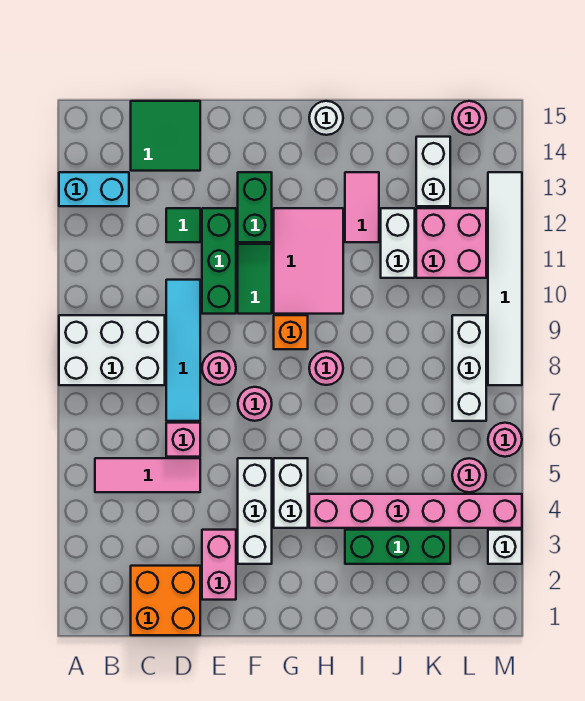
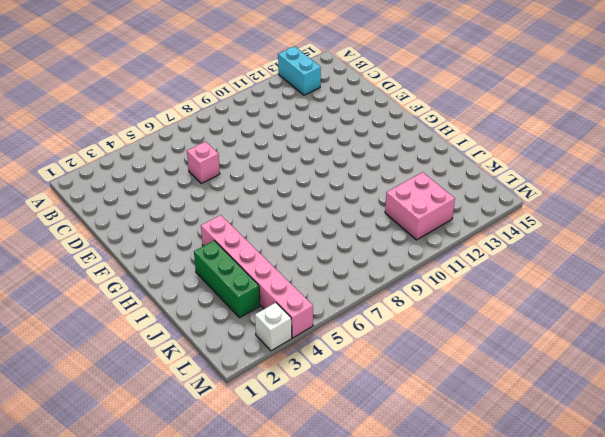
none -> white brick A8:C9 level 1
none -> pink tile B5:D5 level 1
none -> orange brick C1:D2 level 1
none -> green tile C14:D15 level 1

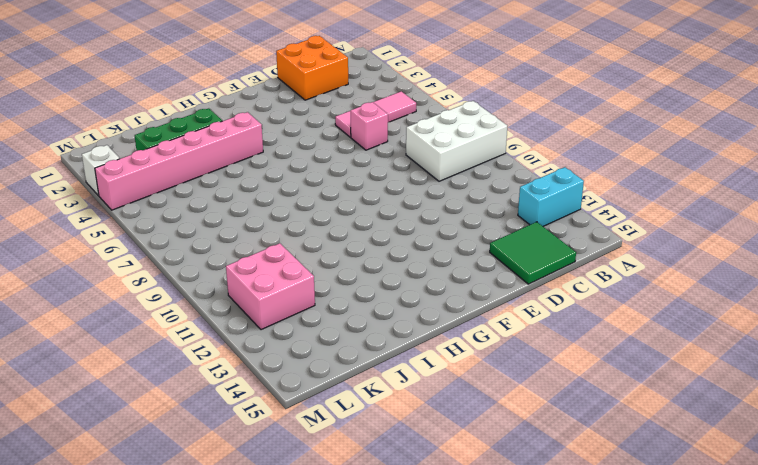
none -> cyan tile D7:D10 level 1
none -> green tile D12 level 1
none -> pink brick E2:E3 level 1
none -> pink round brick E8 level 1

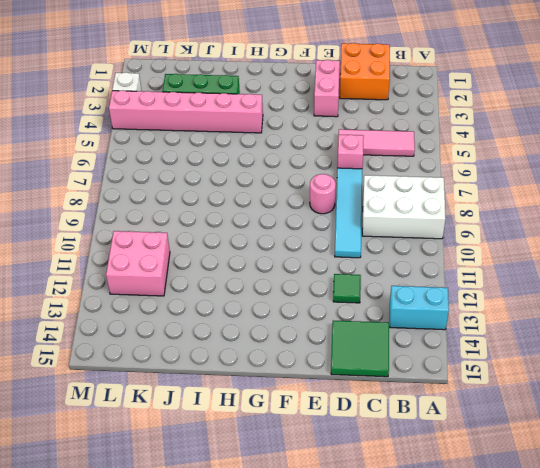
none -> green brick E10:E12 level 1
none -> white brick F3:F5 level 1
none -> pink round brick F7 level 1
none -> green tile F10:F11 level 1

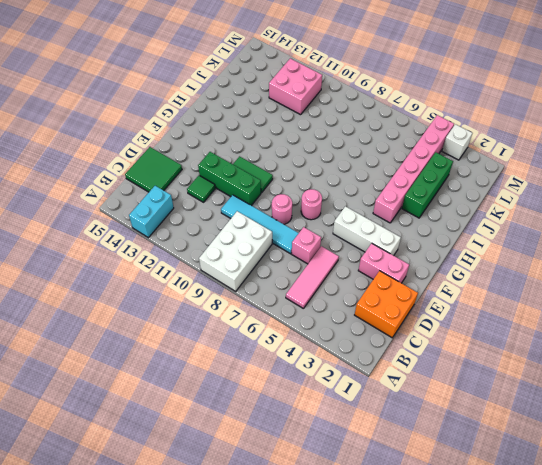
none -> green brick F12:F13 level 1
none -> white brick G4:G5 level 1
none -> orange brick G9 level 1
none -> pink tile G10:H12 level 1

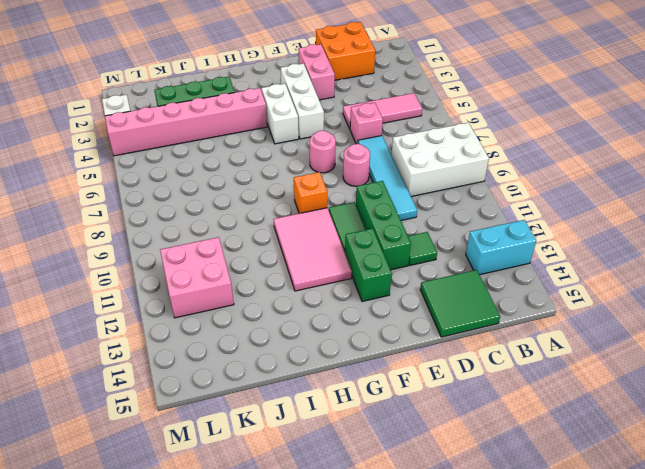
none -> pink round brick H8 level 1
none -> white round brick H15 level 1
none -> pink tile I12:I13 level 1
none -> white brick J11:J12 level 1

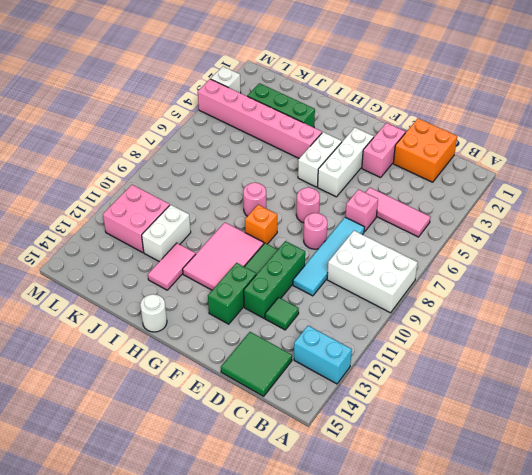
none -> white brick K13:K14 level 1
none -> pink round brick L5 level 1
none -> white brick L7:L9 level 1
none -> pink round brick L15 level 1

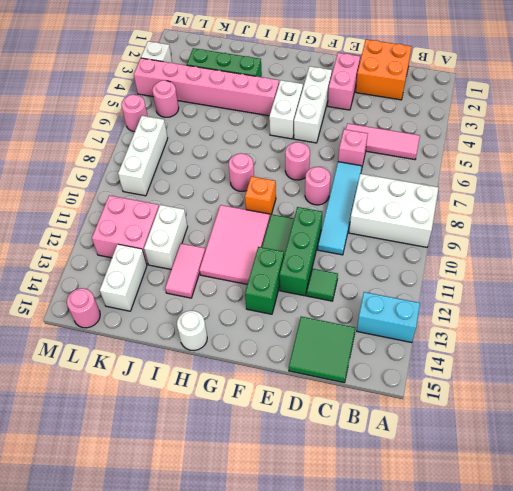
none -> white tile M8:M13 level 1

